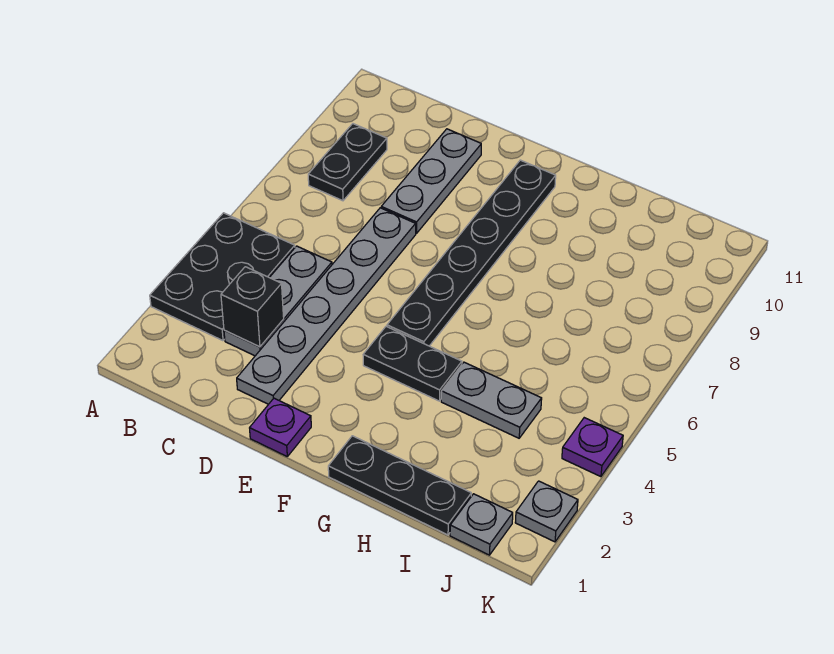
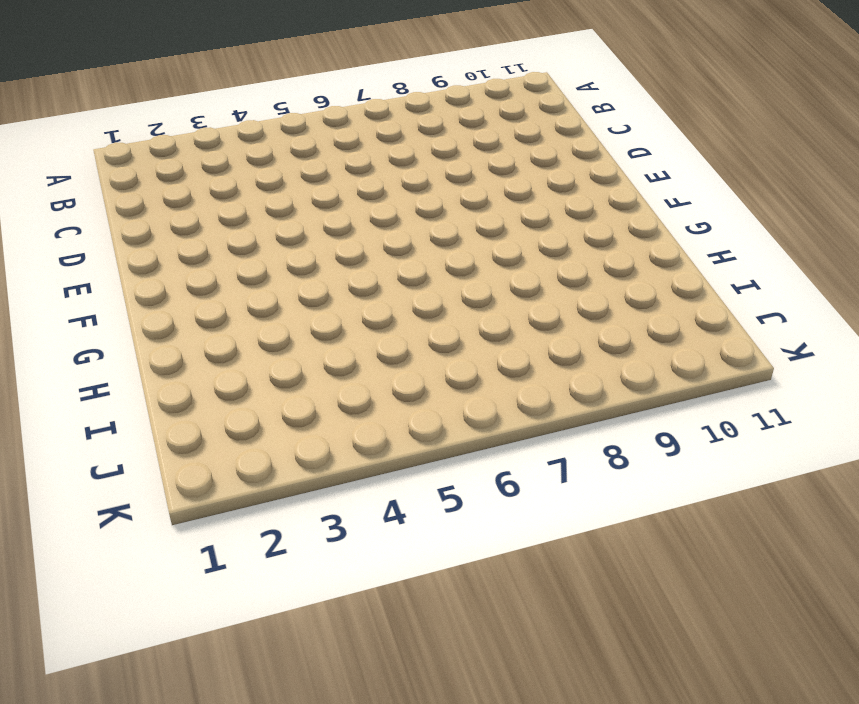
none -> black plate A3:B5 level 1
none -> black plate B8:B9 level 1
none -> grey plate C3:C5 level 1

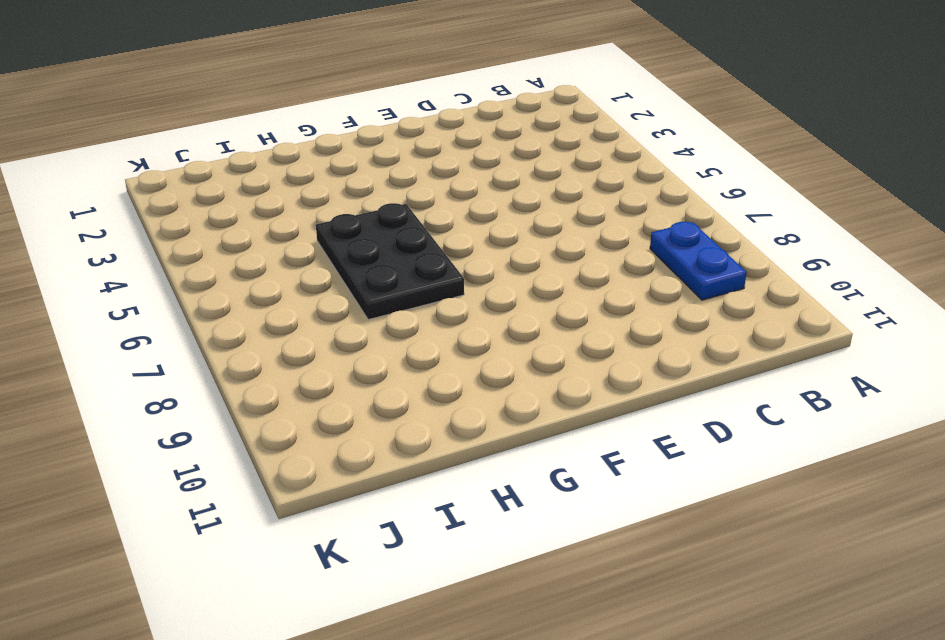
blue plate B8:B9 level 1 -> black plate B8:B9 level 1
black plate G5:H7 level 1 -> black plate A3:B5 level 1
none -> grey plate C3:C5 level 1
none -> grey plate D2:D7 level 1
none -> grey plate D8:D10 level 1

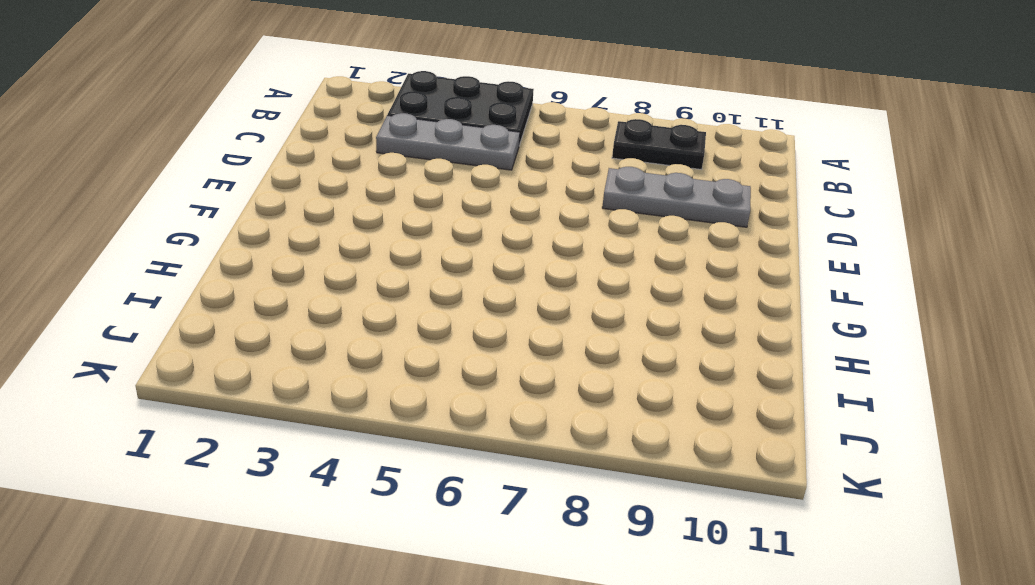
none -> grey plate D2:D7 level 1
none -> purple plate E1 level 1
none -> black plate F4:G4 level 1

